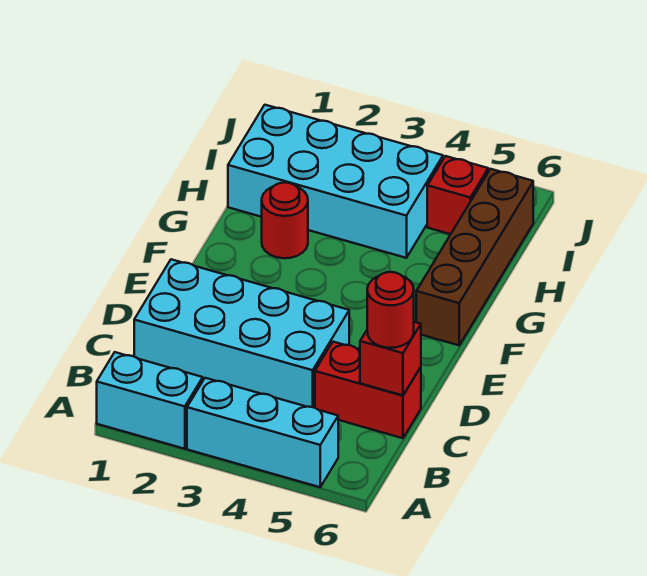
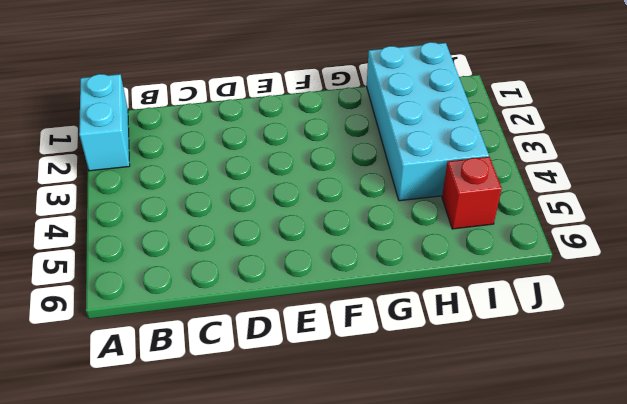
none -> cyan brick A3:A5 level 1
none -> cyan brick C1:D4 level 1

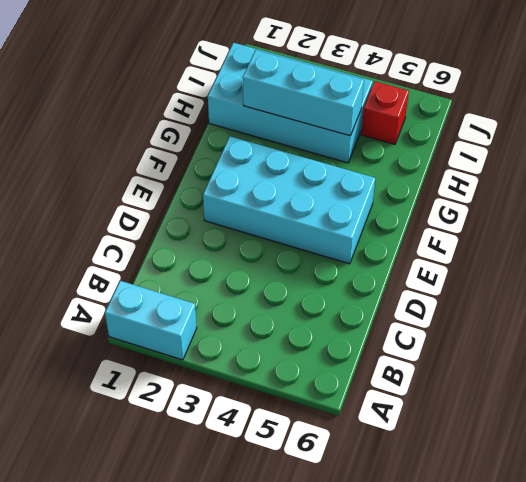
cyan brick E2:F5 level 1 -> cyan brick C1:D4 level 1
cyan brick H2:H4 level 2 -> cyan brick A3:A5 level 1
none -> red brick C5:C6 level 1
none -> brown brick F6:I6 level 1

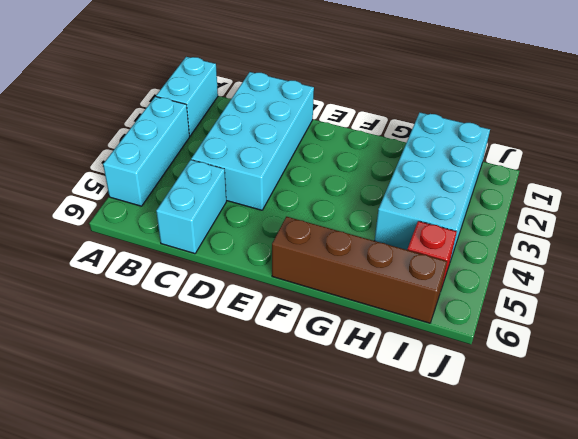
cyan brick C5:C6 level 1 -> red brick C5:C6 level 1
none -> red round brick G2 level 1
none -> red brick C6 level 2

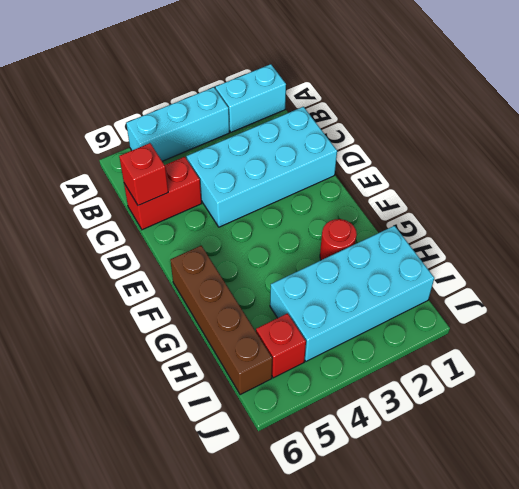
none -> red round brick C6 level 3

